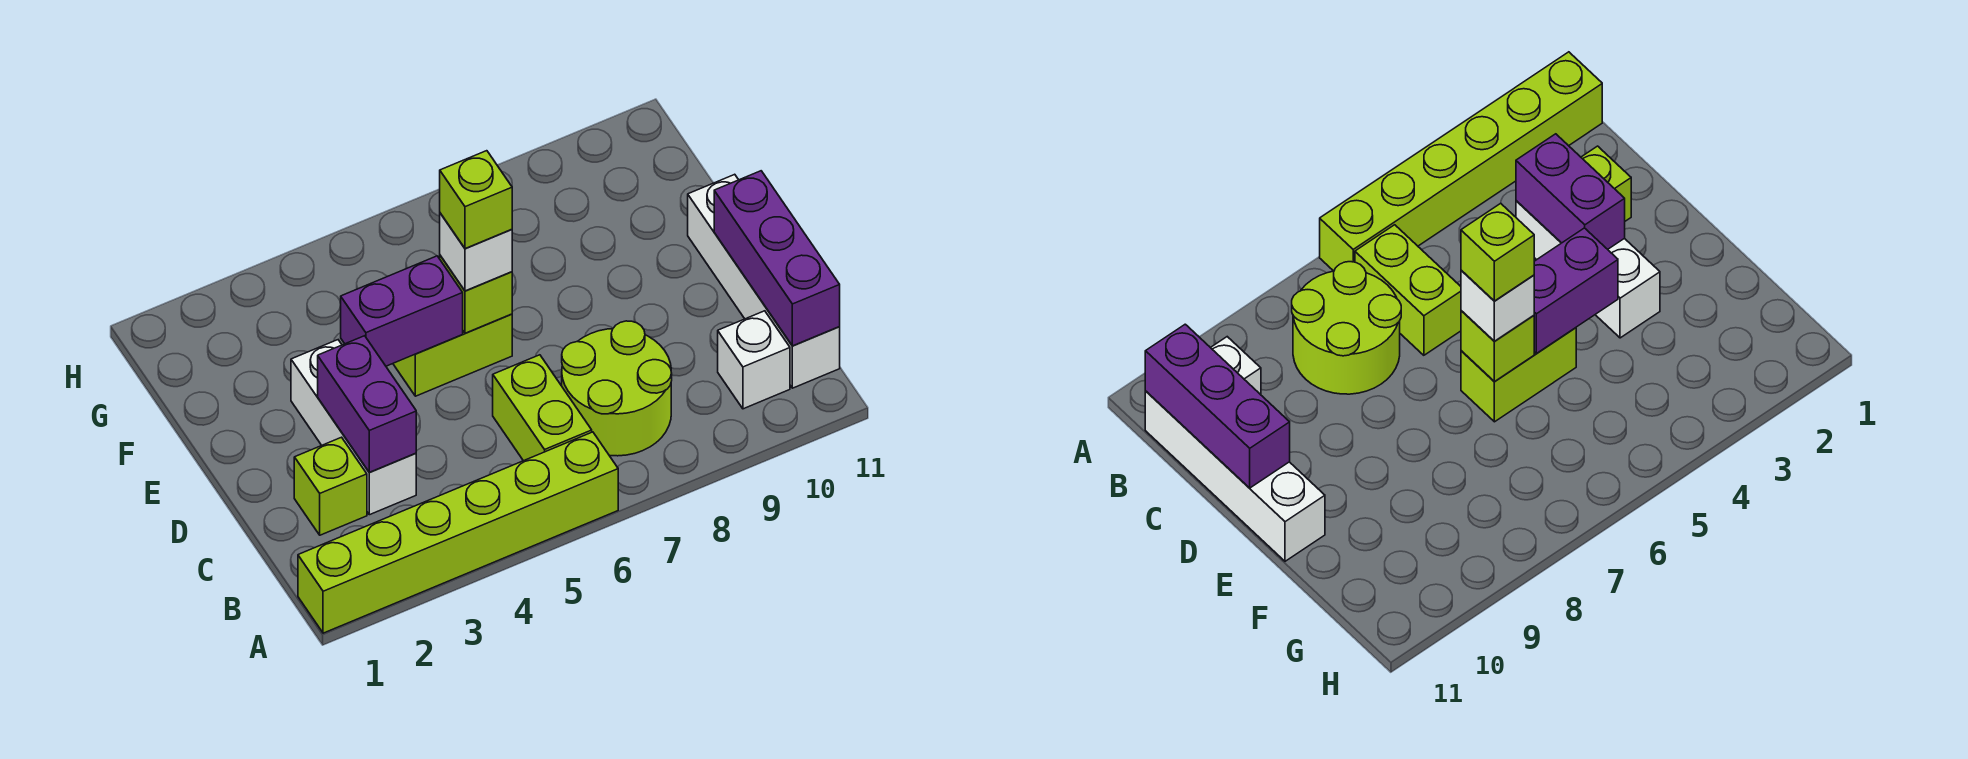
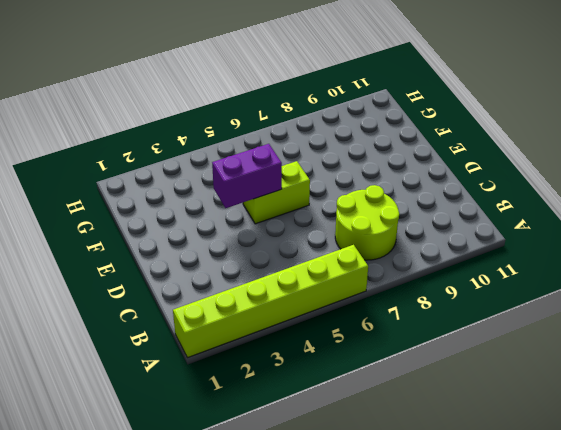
none -> lime brick B6:C6 level 1
none -> white brick B10 level 1
none -> white brick B11:E11 level 1

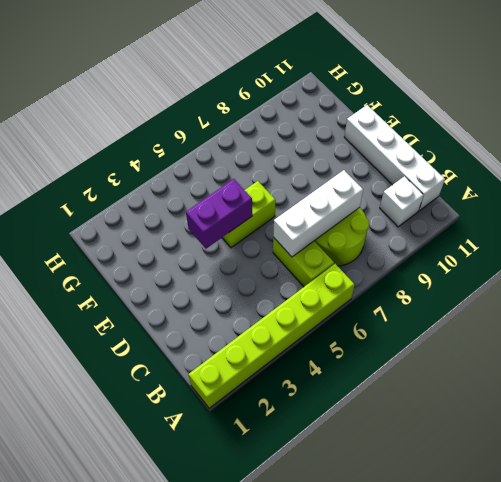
white brick C6:C8 level 2 -> white brick C3:E3 level 1
none -> lime brick C2 level 1
none -> purple brick B11:D11 level 2
none -> purple brick C3:D3 level 2

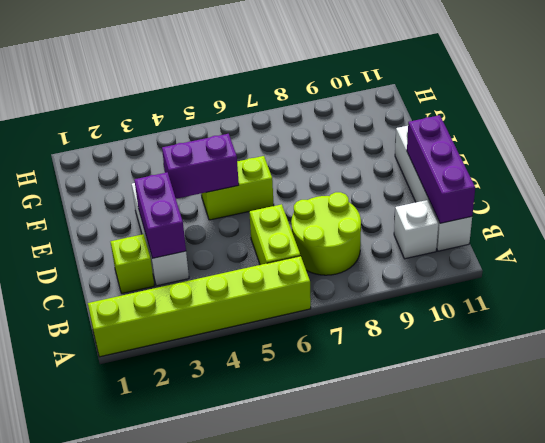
none -> lime brick E6 level 2
none -> white brick E6 level 3
none -> lime brick E6 level 4

